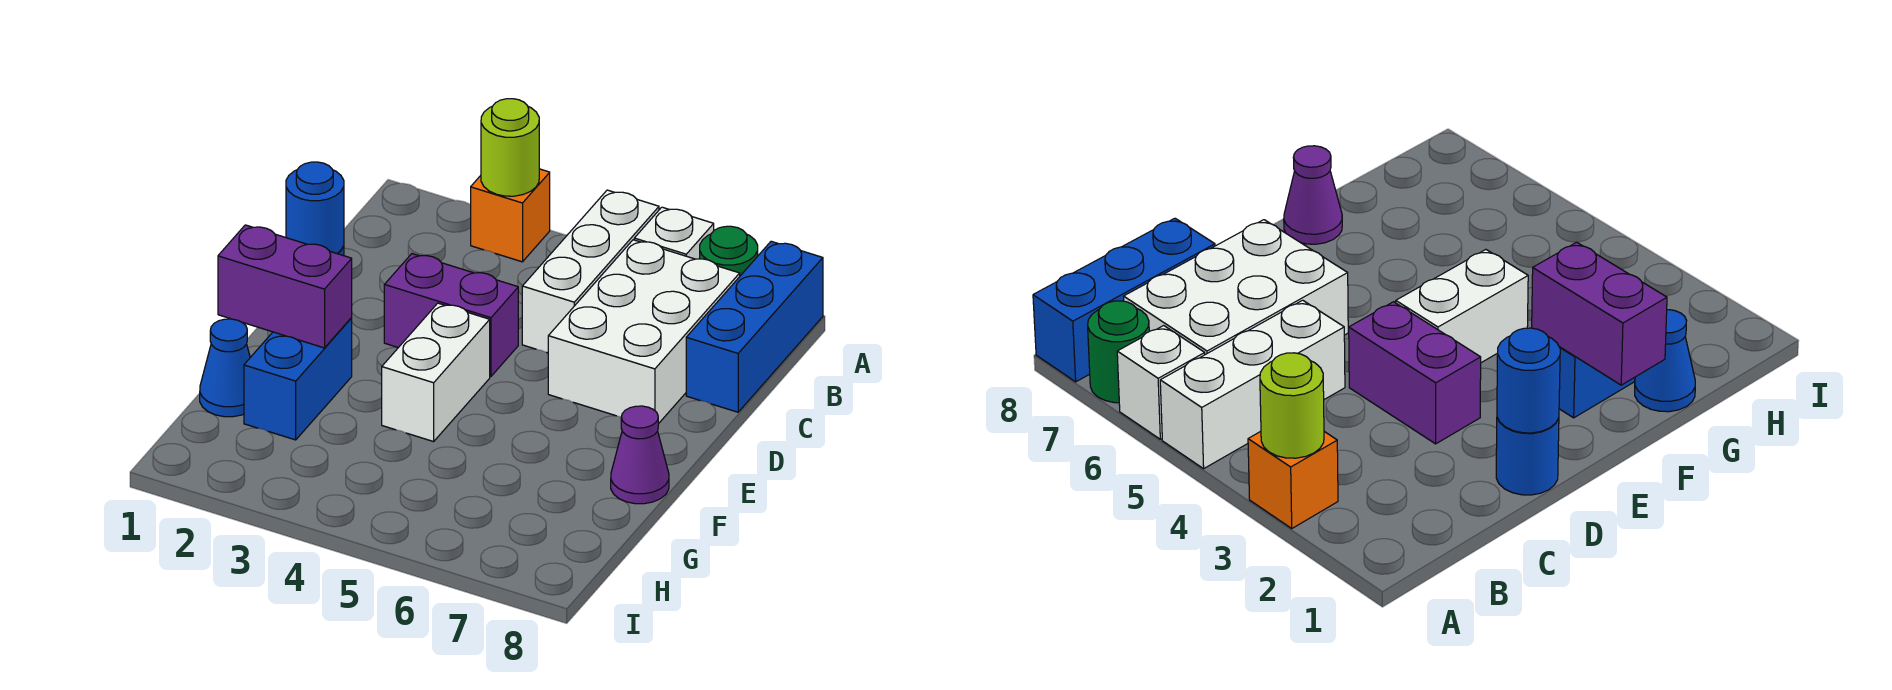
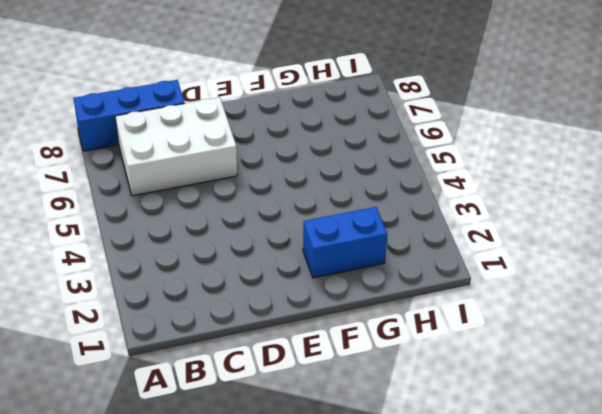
none -> orange brick A3 level 1
none -> white brick A5:C5 level 1
none -> white brick A6 level 1

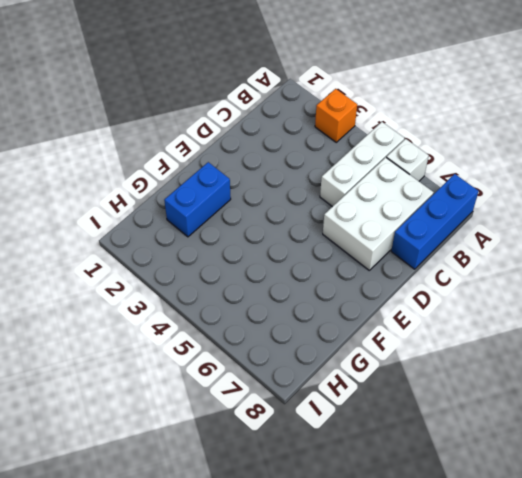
none -> green round brick A7 level 1
none -> blue round brick D1 level 1
none -> purple brick D3:D4 level 1

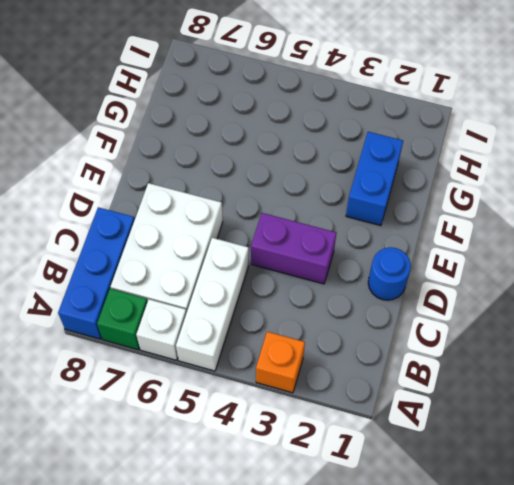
green brick A7 level 1 -> green round brick A7 level 1
none -> white brick E4:F4 level 1
none -> purple cone F8 level 1
none -> blue cone G1 level 1

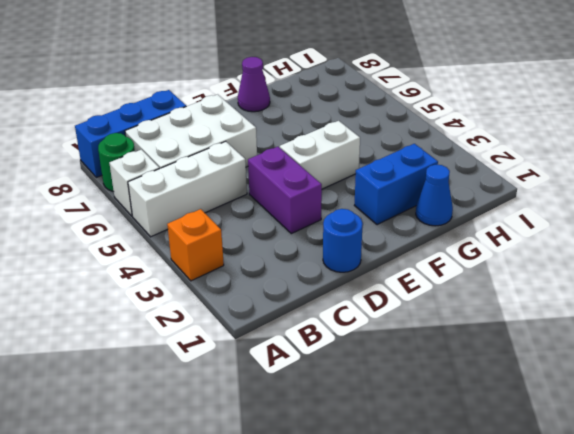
none -> lime round brick A3 level 2
none -> blue round brick D1 level 2
none -> purple brick F1:F2 level 2

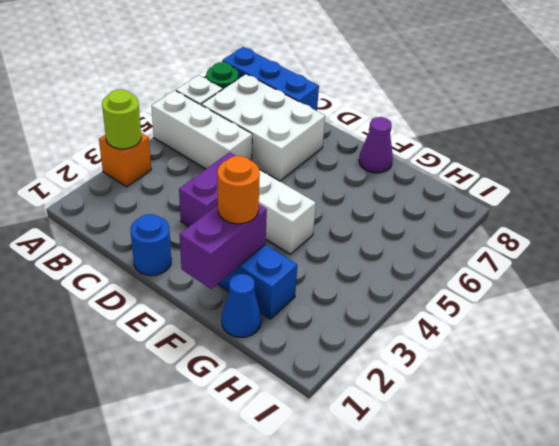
orange round brick F2 level 3 -> none
none -> blue round brick D1 level 2

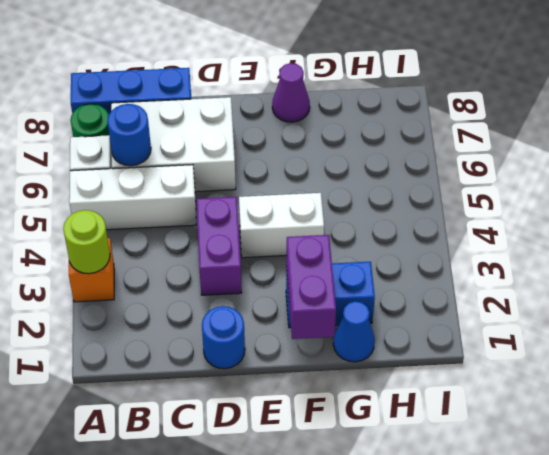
blue round brick B6 level 2 -> blue round brick D1 level 2

